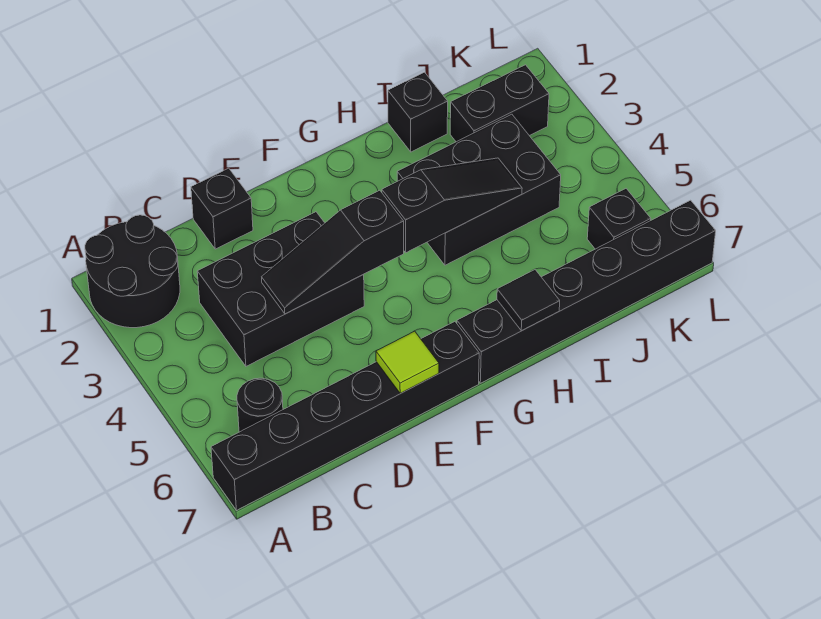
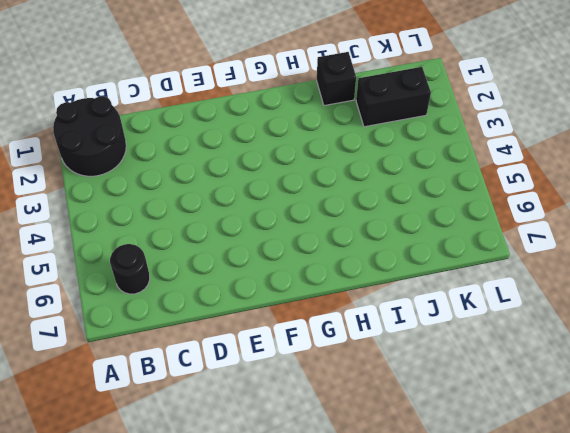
none -> black brick A7:F7 level 1
none -> black brick C3:E4 level 1
none -> black brick D1 level 1

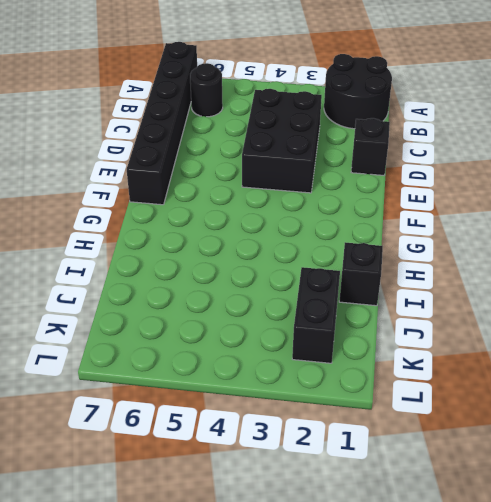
none -> black brick G7:L7 level 1
none -> black brick H3:J4 level 1
none -> black brick K6 level 1

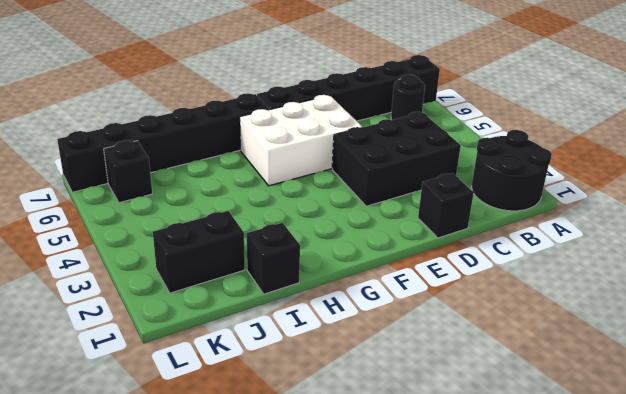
white brick E5:G6 level 1 -> none
none -> black brick H3:J4 level 1
none -> black slope D4:F4 level 2 top F
none -> lime tile E7 level 2

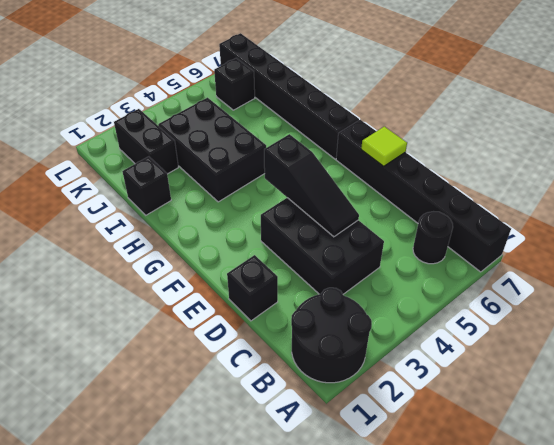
none -> black slope G4:I4 level 2 top G
none -> black tile H7 level 2

